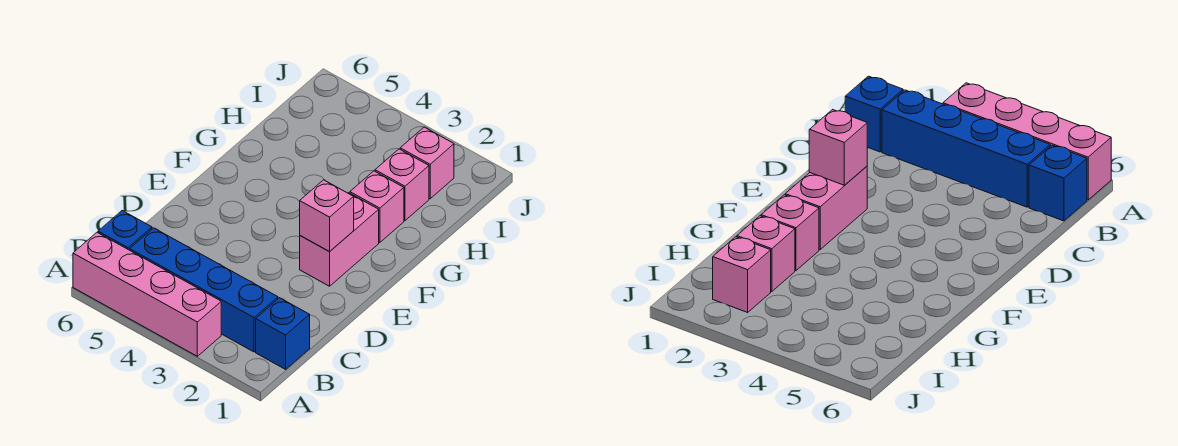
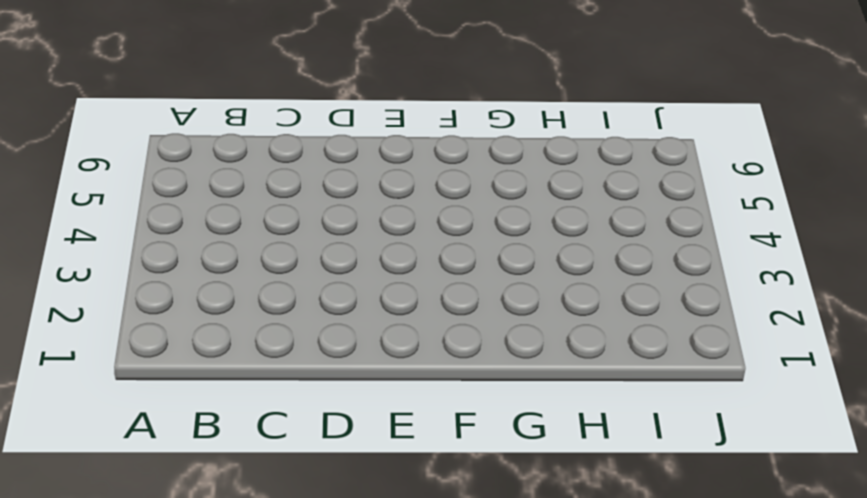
none -> pink brick A3:A6 level 1
none -> blue brick B1 level 1

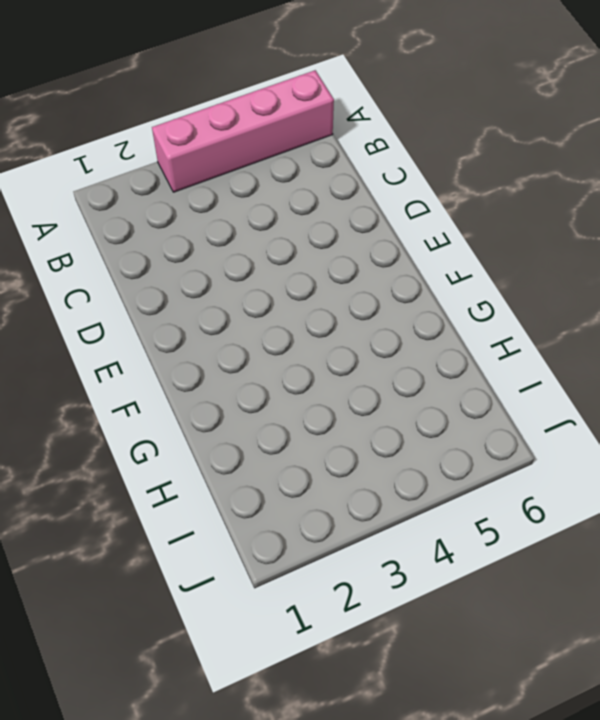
none -> blue brick B1 level 1
none -> blue brick B2:B5 level 1

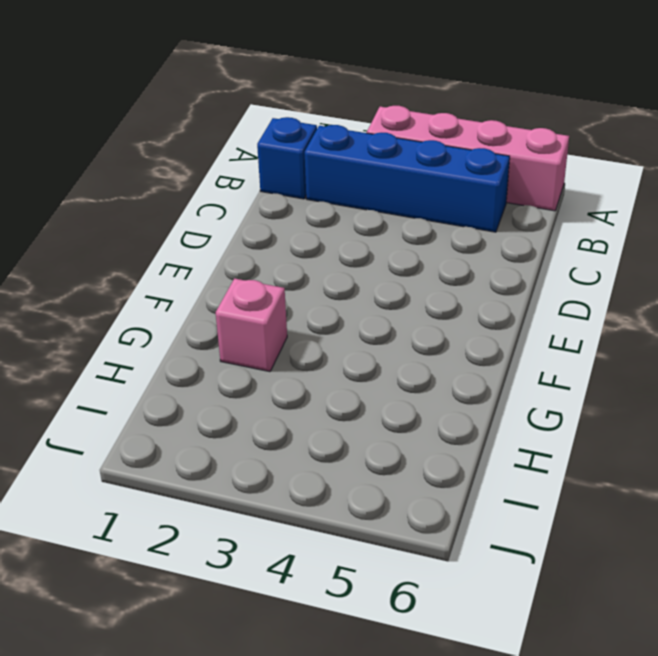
none -> blue brick B6 level 1
none -> pink brick E2:F2 level 1

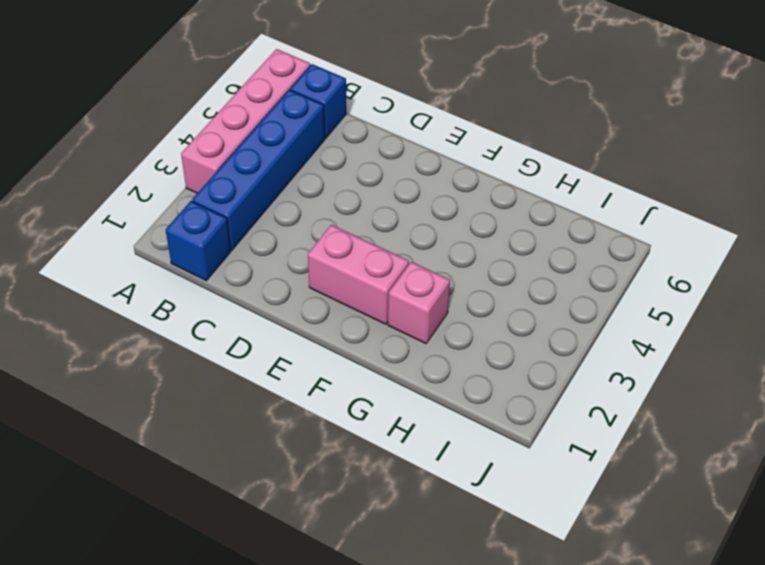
none -> pink brick H2 level 1
none -> pink brick I2 level 1

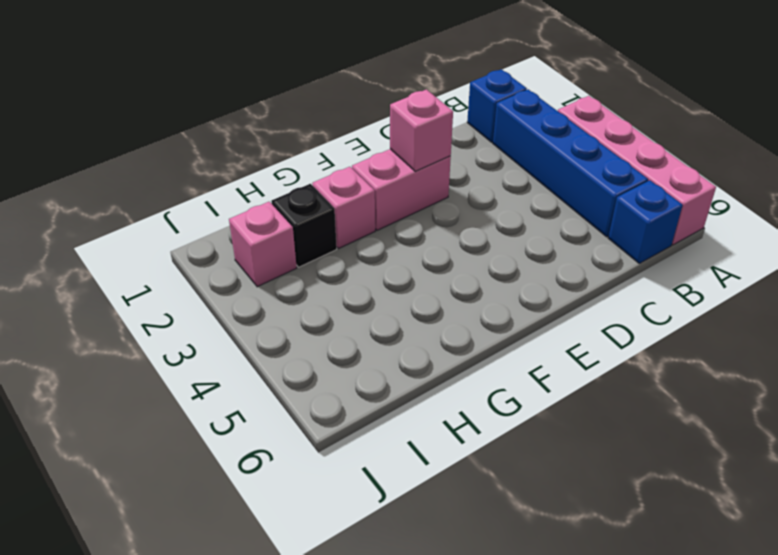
black brick H2 level 1 -> pink brick H2 level 1

